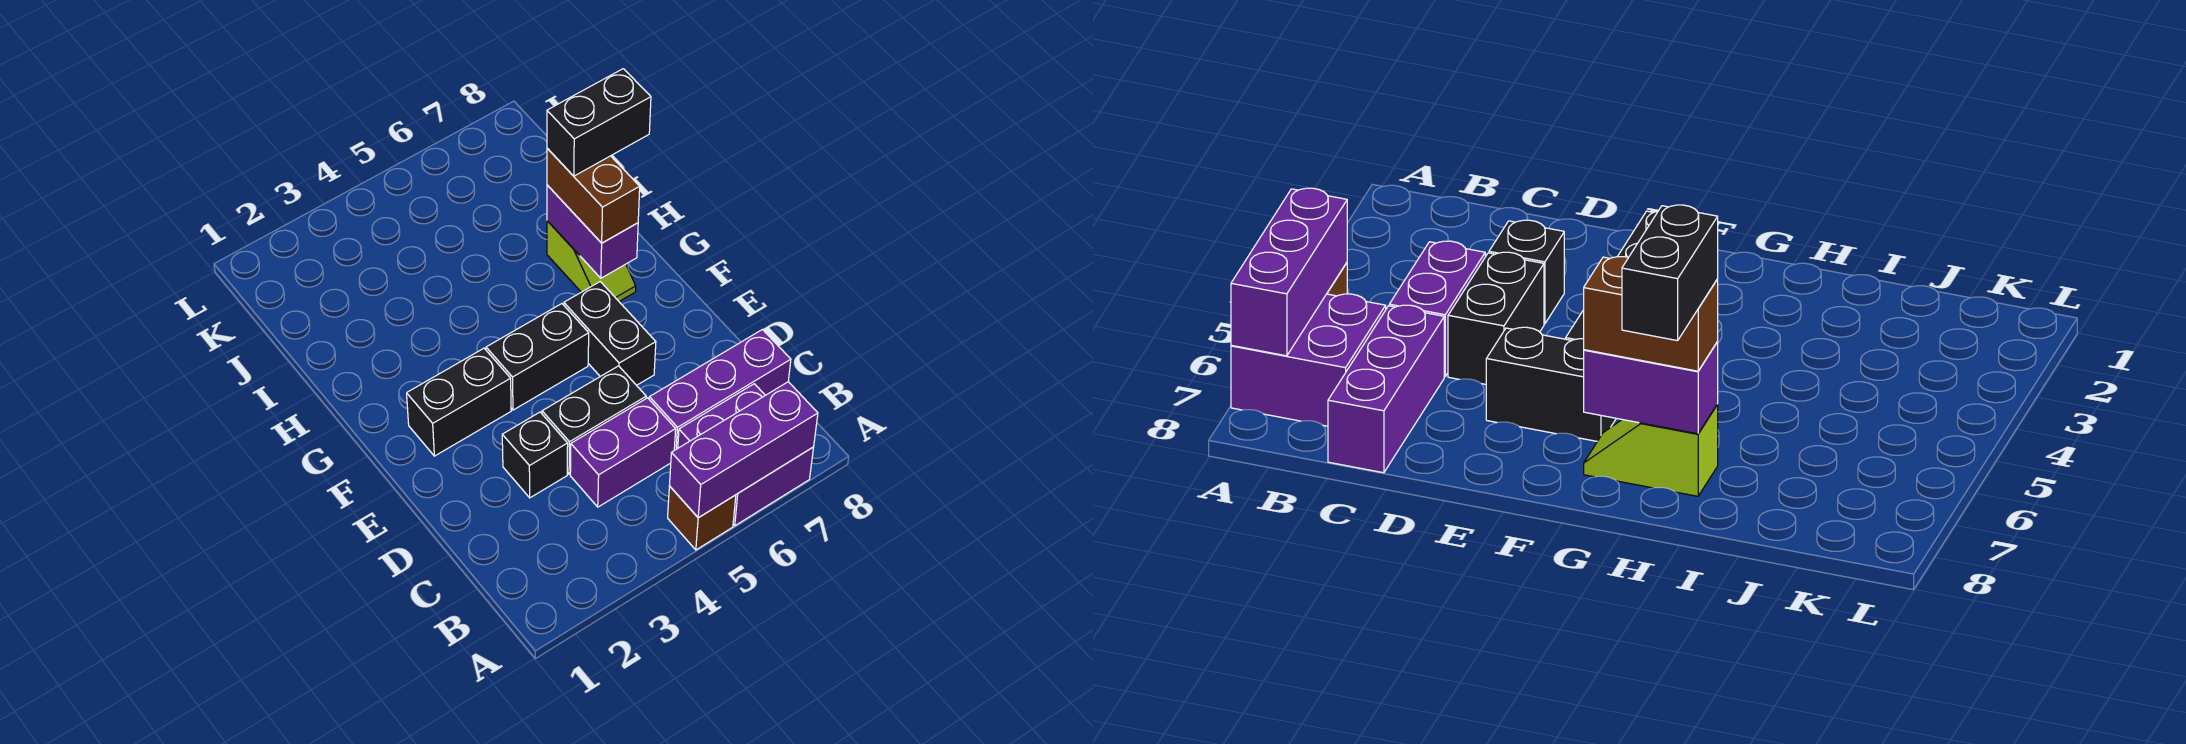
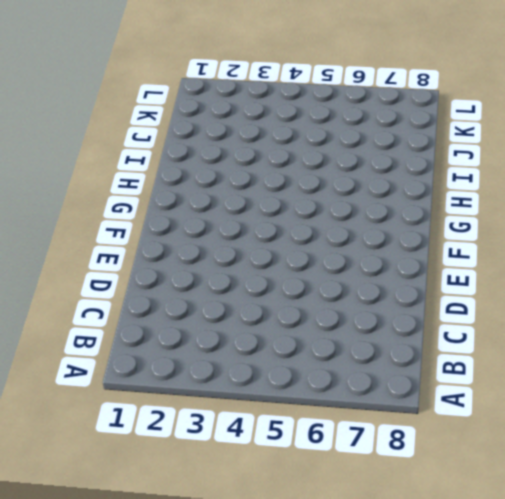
none -> brown brick A5 level 1
none -> purple brick A6:B7 level 1
none -> purple brick C4:C5 level 1

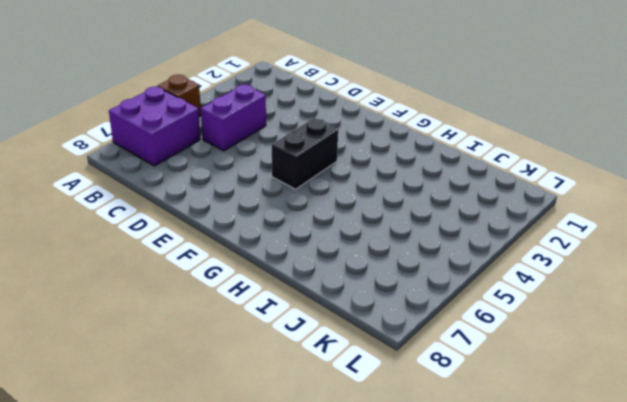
none -> purple brick C6:C8 level 1
none -> black brick D3 level 1
none -> black brick D4:D5 level 1

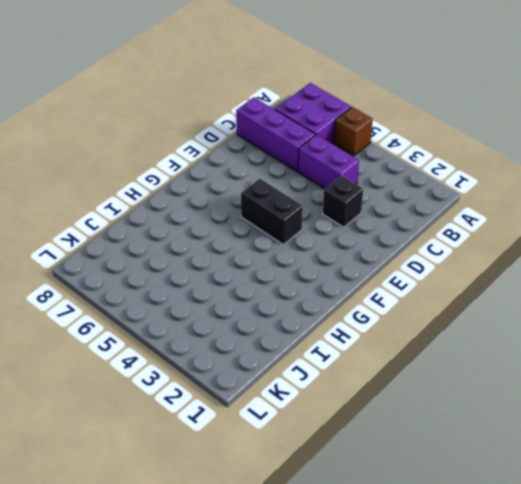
none -> black brick D4:D5 level 1
none -> black brick E6:F6 level 1
none -> black brick F2:F3 level 1

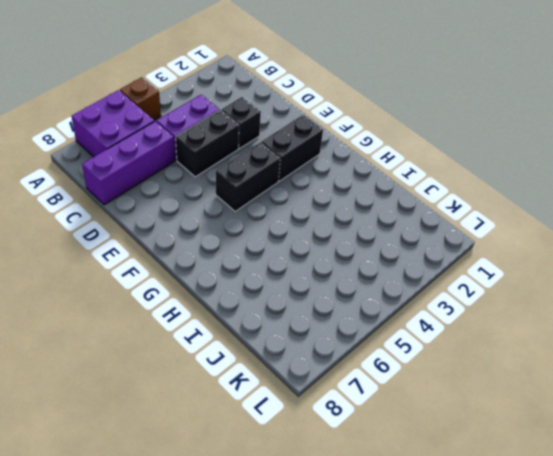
none -> black brick E6:F6 level 1
none -> lime slope G7:H7 level 1 top H
none -> purple brick A5:A7 level 2

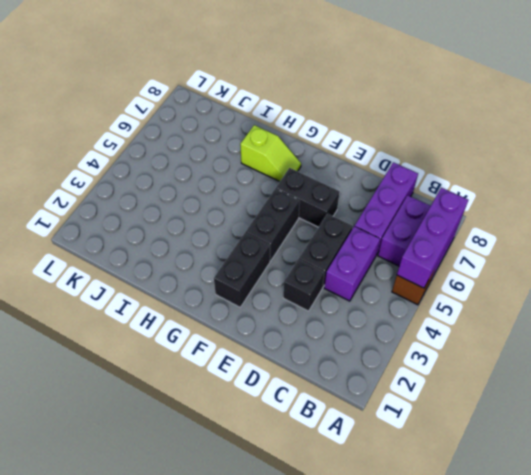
none -> purple brick G7:H7 level 2
none -> brown brick G7:H7 level 3
none -> black brick H7:H8 level 4

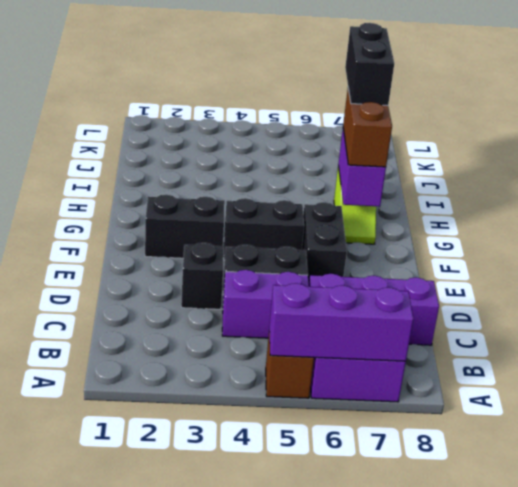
black brick H7:I7 level 4 -> black brick H7:H8 level 4

